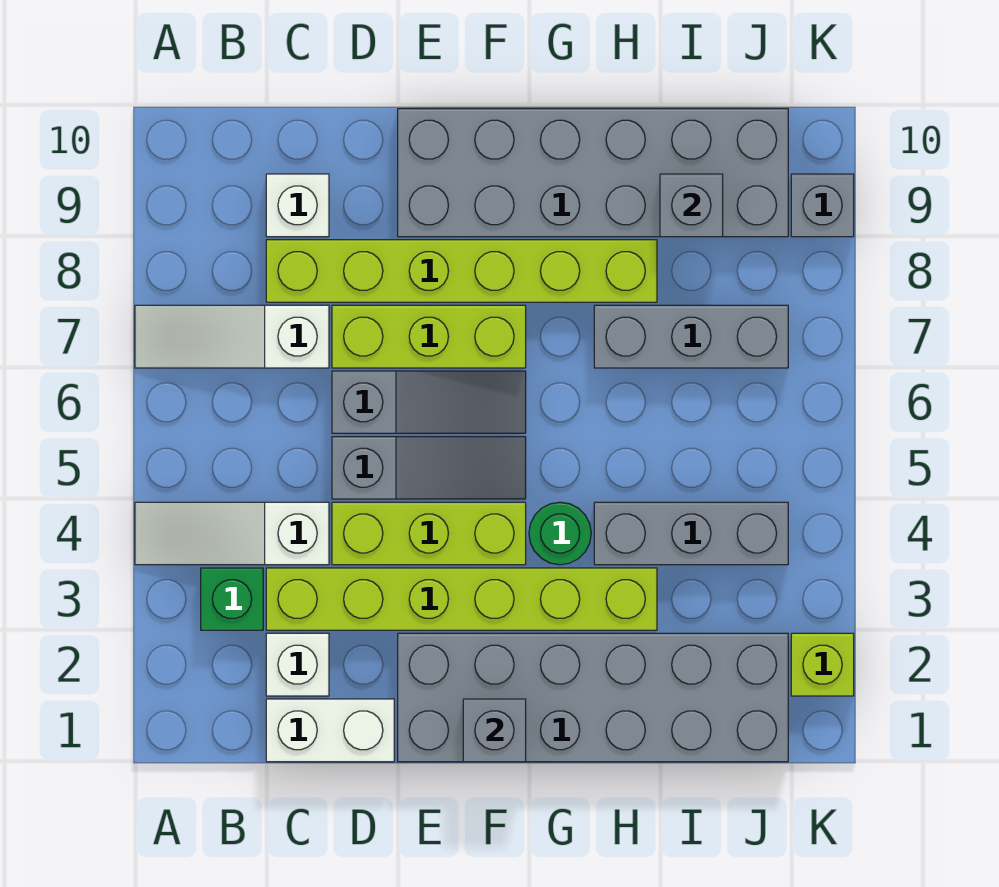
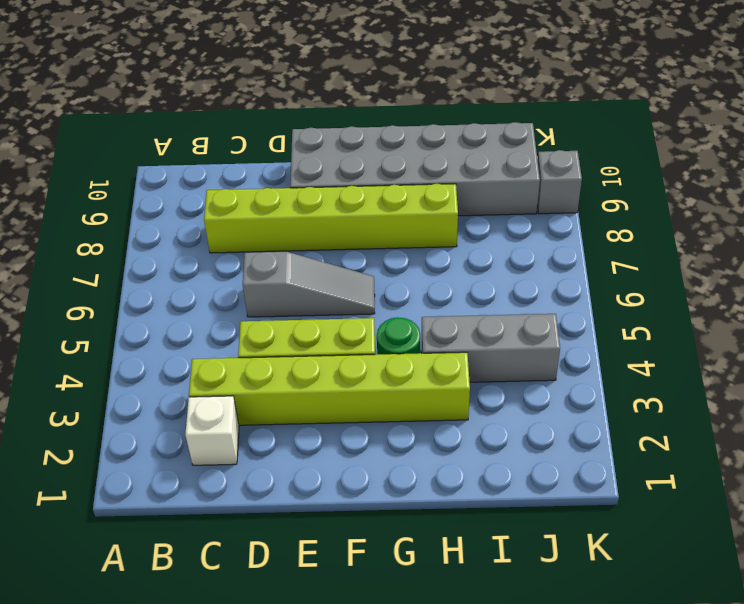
none -> white slope A4:C4 level 1 top C
none -> white slope A7:C7 level 1 top C
none -> green brick B3 level 1

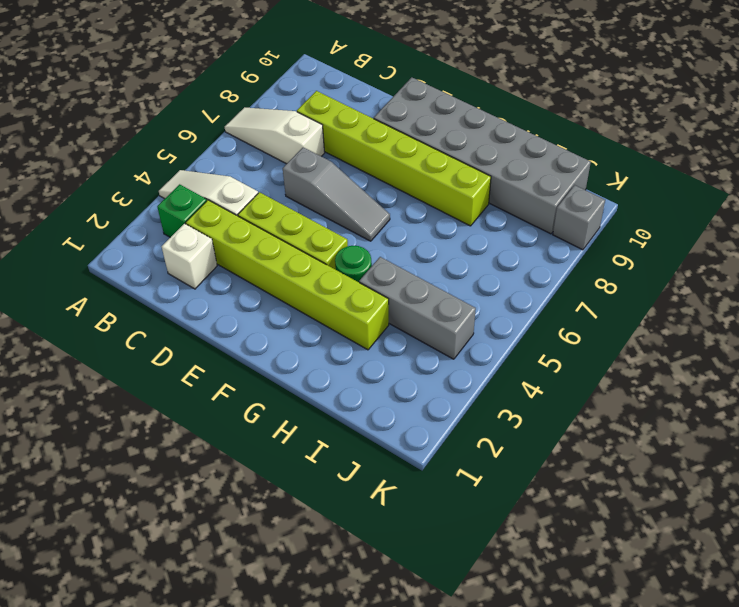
none -> white brick C1:D1 level 1
none -> white brick C9 level 1
none -> grey slope D5:F5 level 1 top D

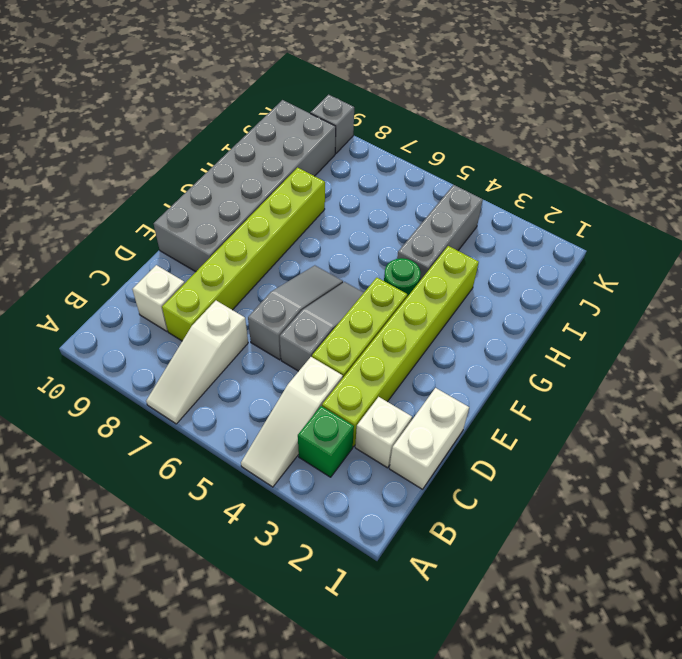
none -> lime brick D7:F7 level 1
none -> grey brick E1:J2 level 1
none -> grey brick H7:J7 level 1

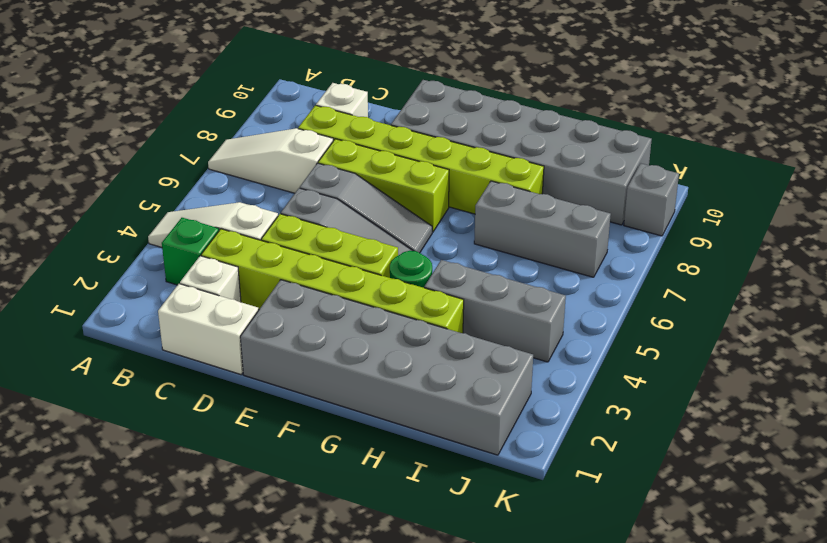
none -> lime brick K2 level 1
none -> grey brick F1 level 2
none -> grey brick I9 level 2

